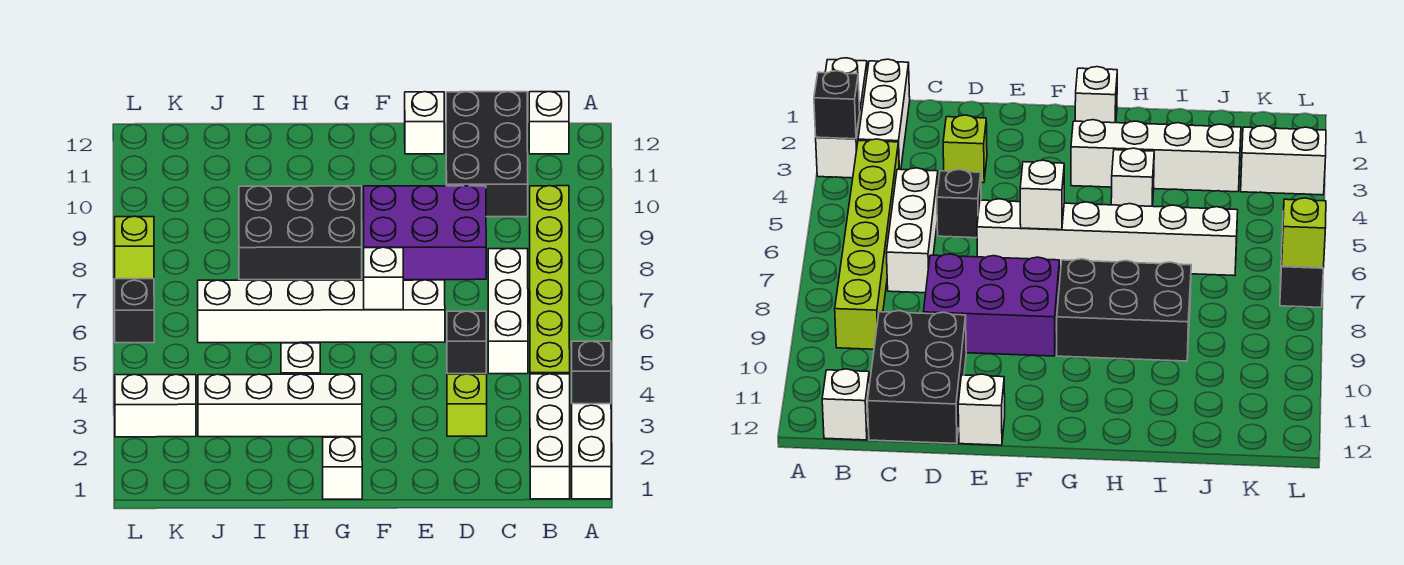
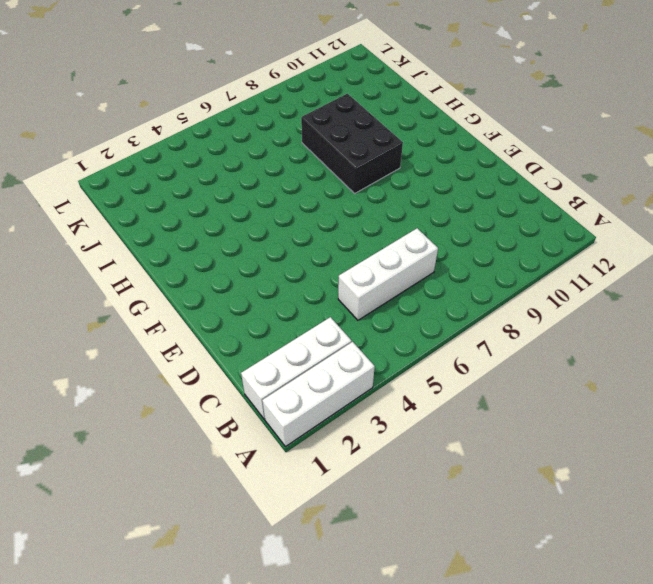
none -> lime brick B4:B9 level 1
none -> white brick B12 level 1
none -> black brick C10:D12 level 1

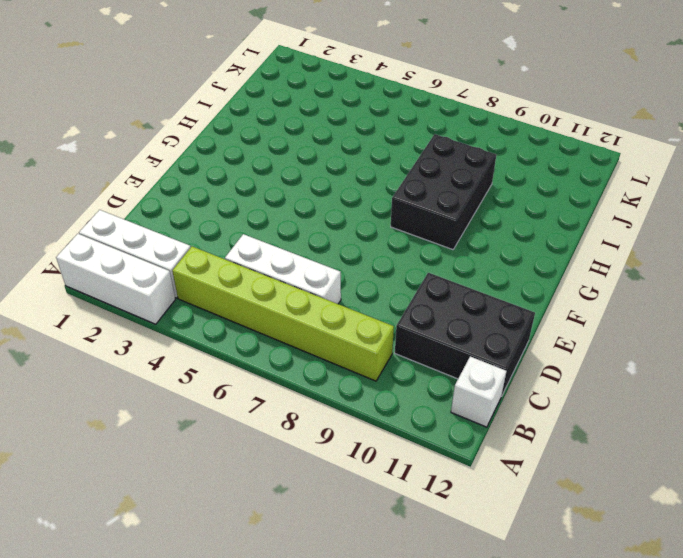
none -> lime brick D3 level 1
none -> black brick D5 level 1
none -> purple brick D8:F9 level 1

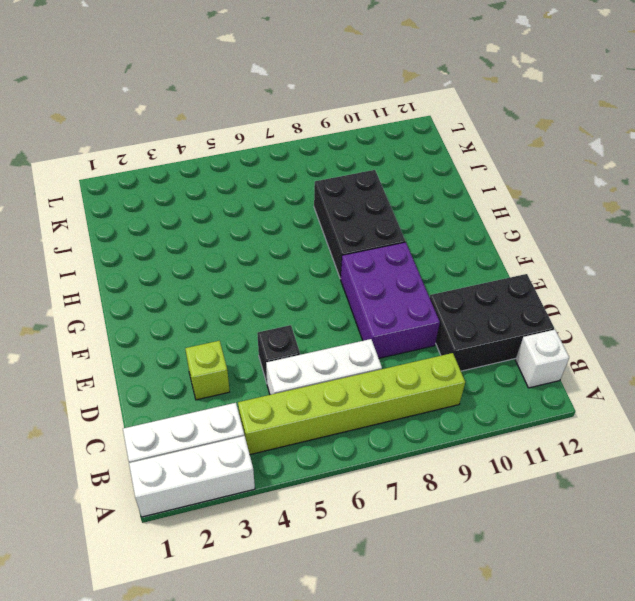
none -> white brick E6:J6 level 1
none -> white brick E12 level 1
none -> white brick G1 level 1

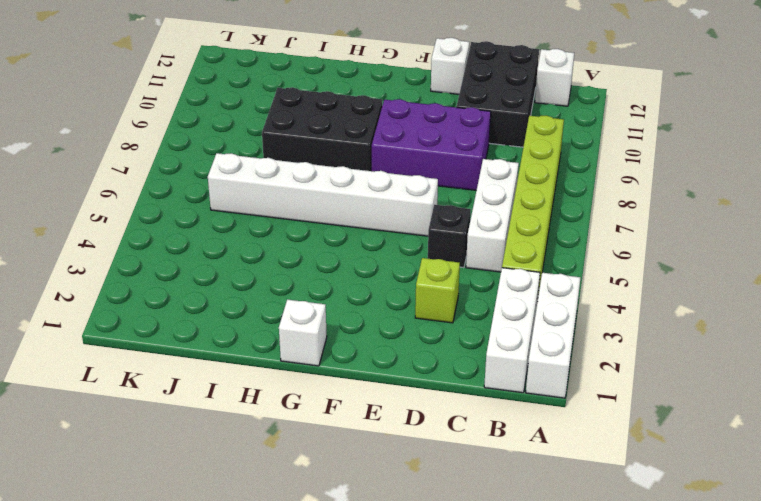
none -> white brick G3:J3 level 1
none -> white brick H4 level 1
none -> white brick K3:L3 level 1

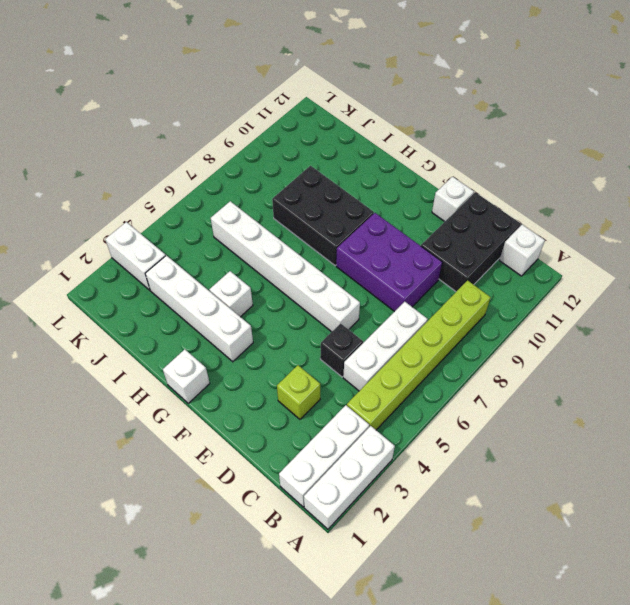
none -> black brick L6:L7 level 1
none -> black brick A3 level 2
none -> white brick F6 level 2

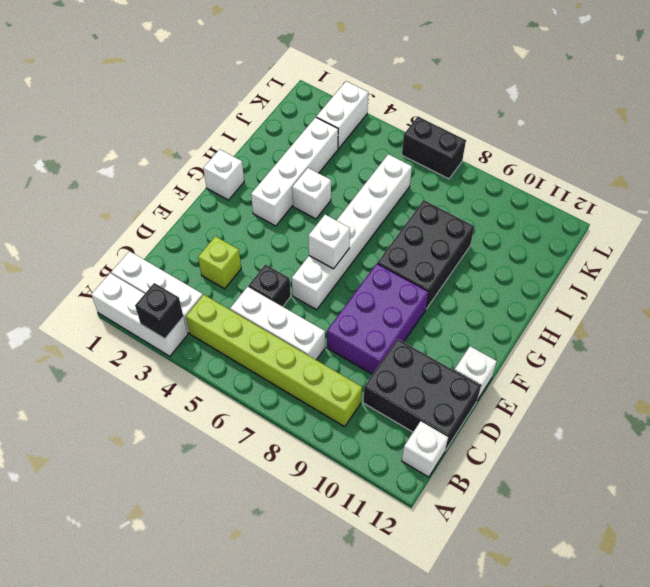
none -> lime brick L7 level 2

